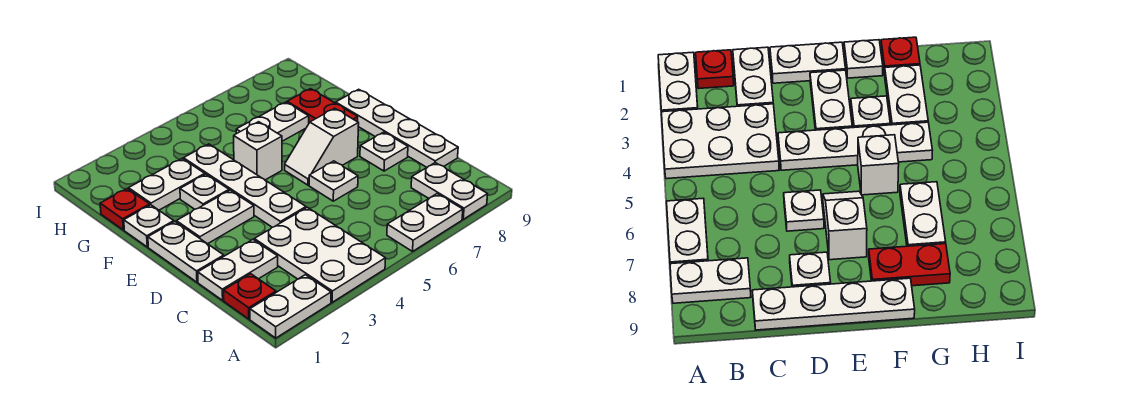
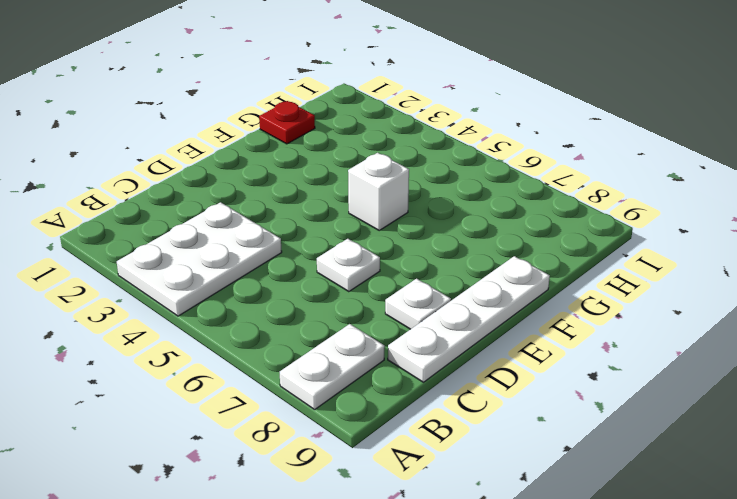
none -> white plate A1:A2 level 1
none -> white plate A6:A7 level 1
none -> red plate B1 level 1

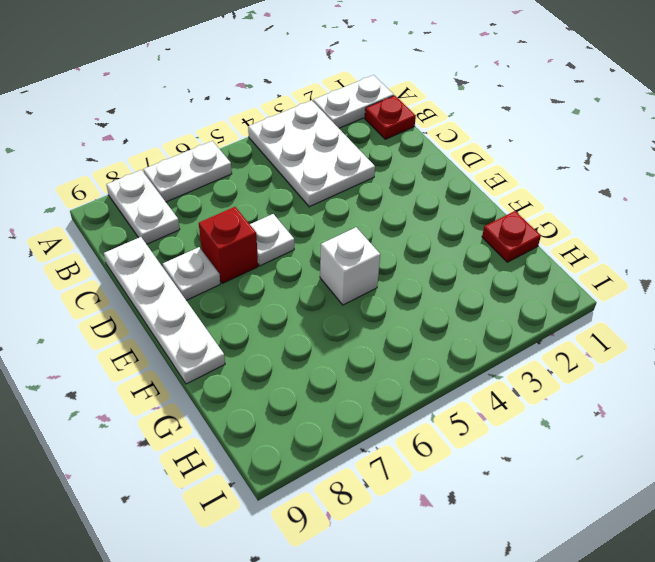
red brick D7 level 1 -> none
none -> white plate C1:C2 level 1
none -> white plate D1:E1 level 1
none -> white plate D4:G4 level 1

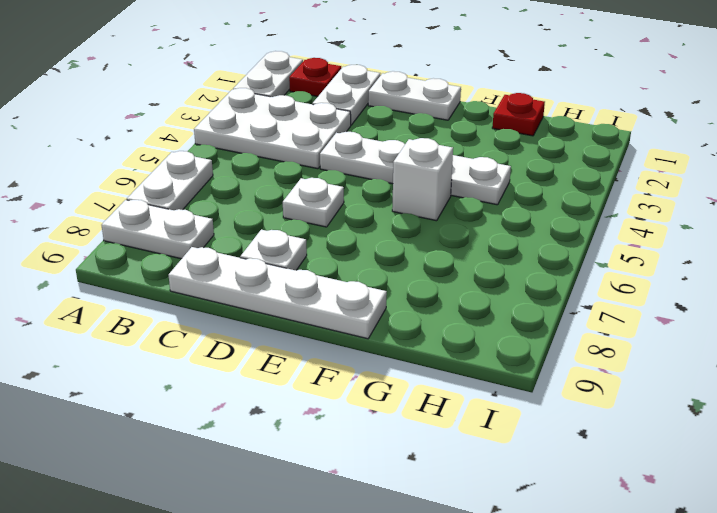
none -> white plate E2:E3 level 1
none -> white slope E6:E7 level 1 top 7
none -> white plate F1 level 1

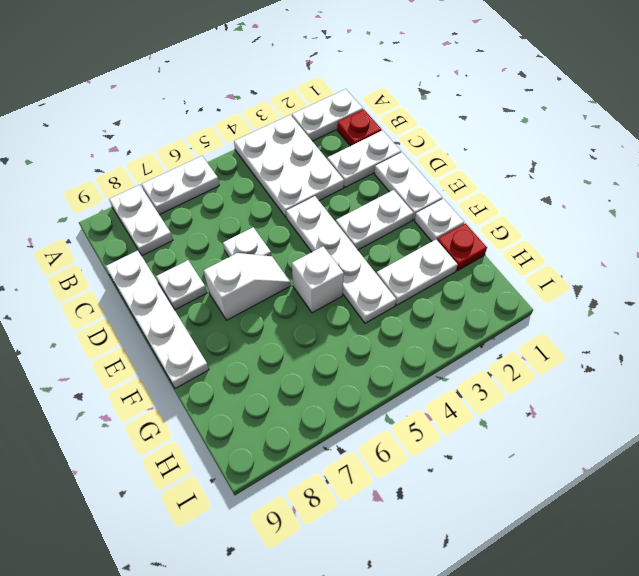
none -> white plate F3 level 1
none -> red plate F8:G8 level 1
none -> white plate G6:G7 level 1

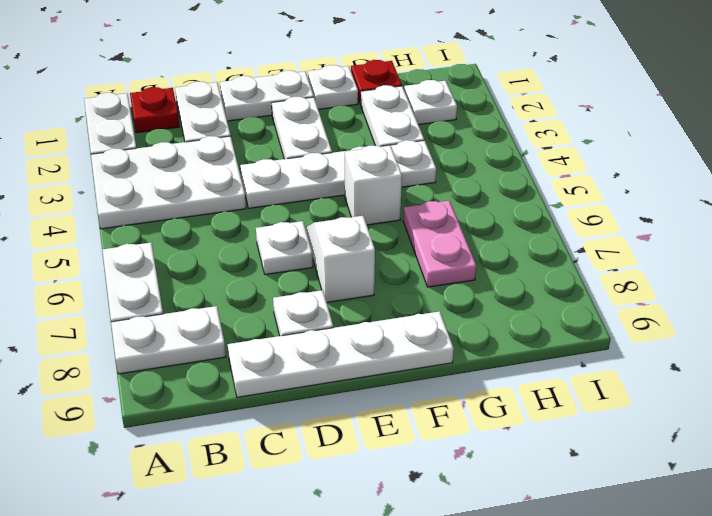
pink plate G6:G7 level 1 -> white plate G6:G7 level 1
white plate H2 level 1 -> white plate F3 level 1
none -> red plate F8:G8 level 1

